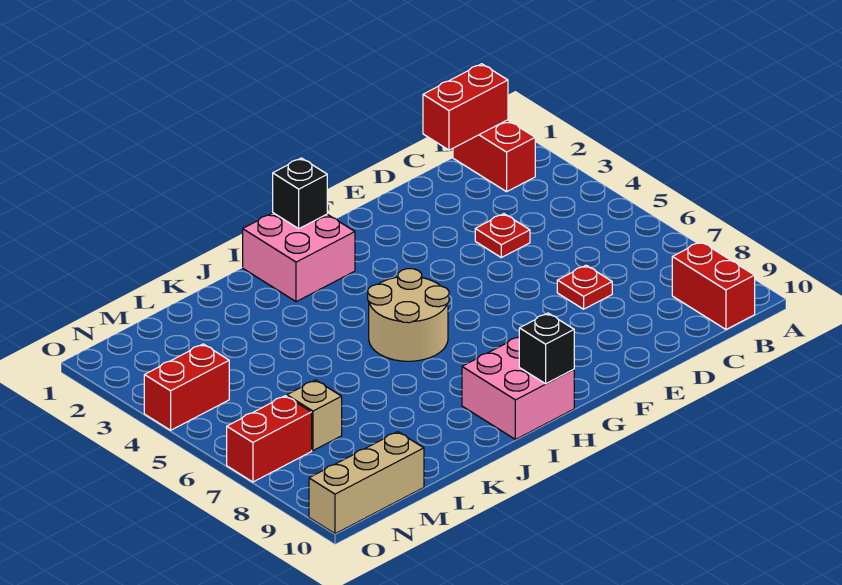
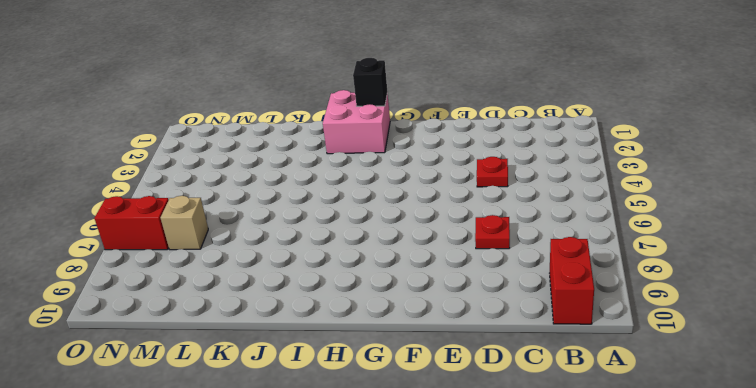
none -> red brick B1:B2 level 1
none -> tan round brick H5:I6 level 1
none -> pink brick H9:I10 level 1

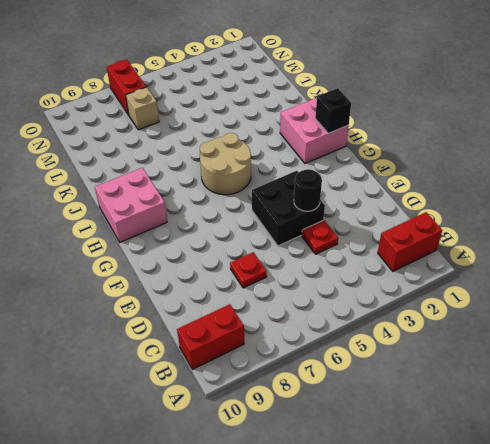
black brick E4:F5 level 1 -> none
black round brick E4 level 2 -> none
none -> tan brick M10:O10 level 1
none -> red brick N4:O4 level 1
none -> red brick B1:C1 level 2

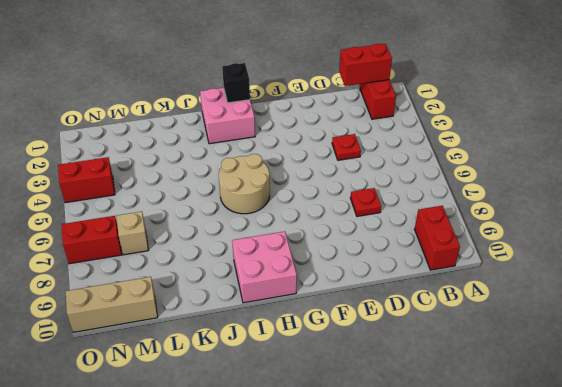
none -> black brick H10 level 2

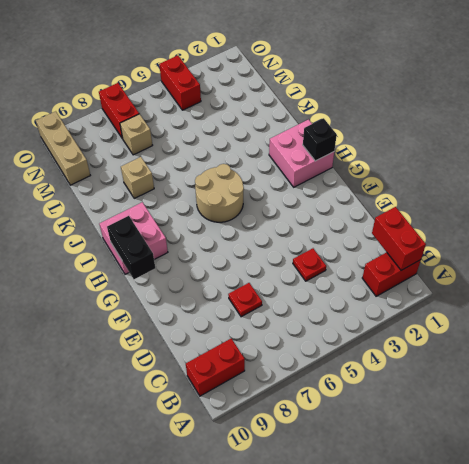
black brick G10:H10 level 2 -> black brick H10 level 2
tan brick K8 level 1 -> none

